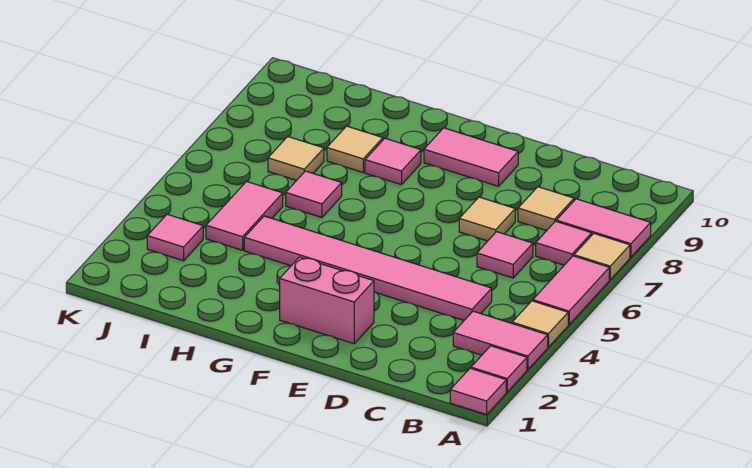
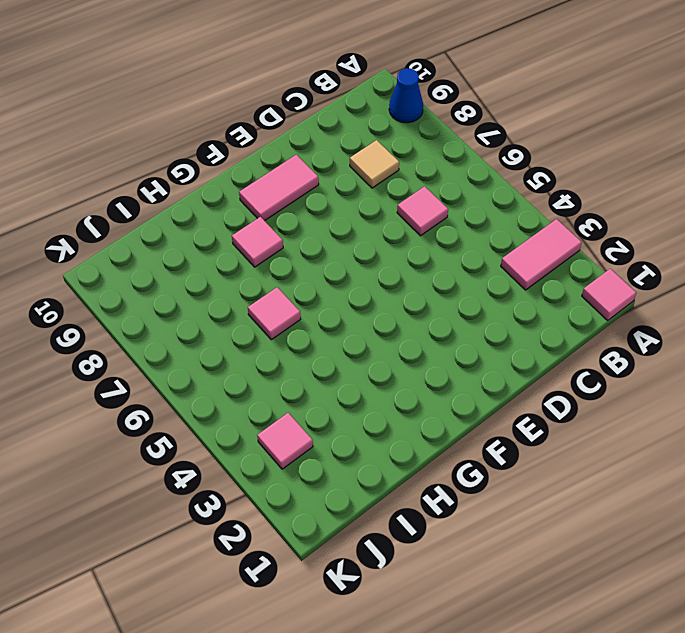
blue cone A9 level 1 -> none
none -> pink tile A2 level 1
none -> tan tile A4 level 1
none -> pink tile A5:A6 level 1

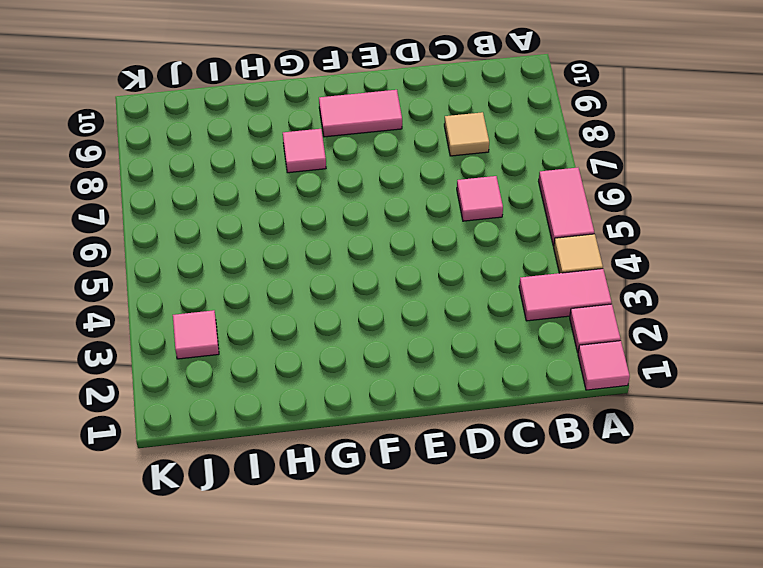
none -> tan tile A7 level 1
none -> pink tile A8:B8 level 1
none -> pink tile B7 level 1

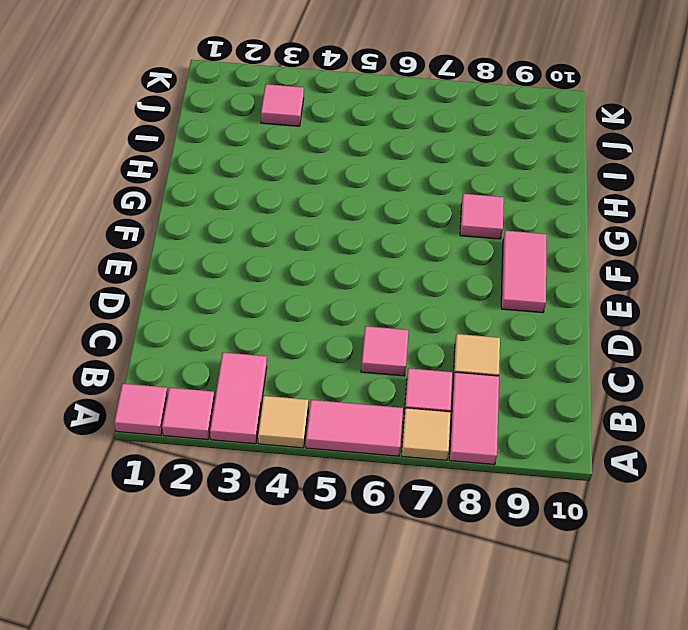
none -> pink tile C4:H4 level 1
none -> tan tile D7 level 1
none -> pink brick E2:F2 level 1

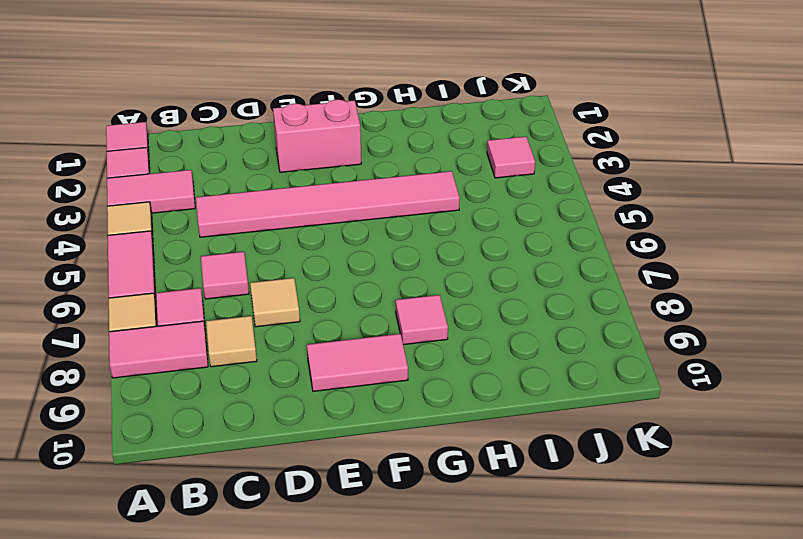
none -> pink tile H6 level 1
none -> tan tile H8 level 1
none -> pink tile I4:I5 level 1

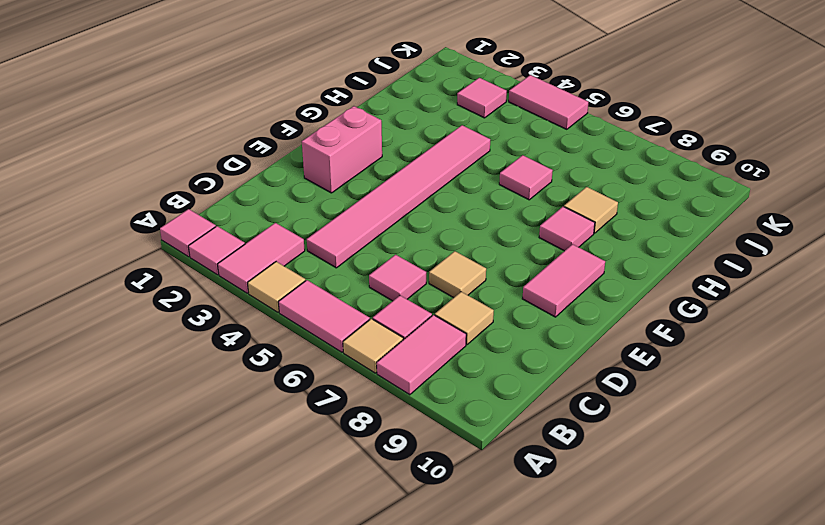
pink tile K4:K5 level 1 -> pink tile I4:I5 level 1
none -> tan tile I7 level 1

